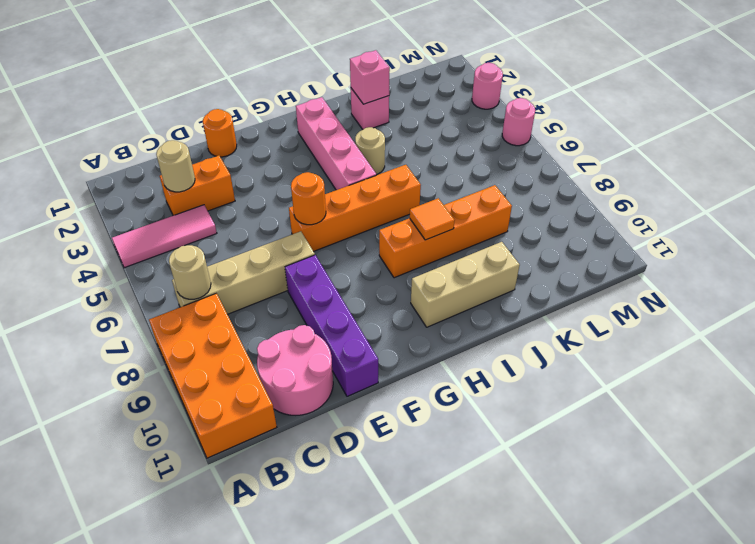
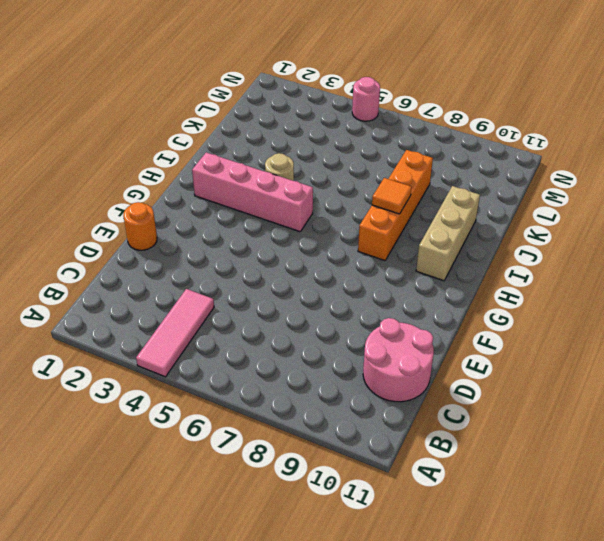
none -> orange brick A8:B11 level 1
none -> tan brick B7:E7 level 1
none -> orange brick C3:D3 level 1

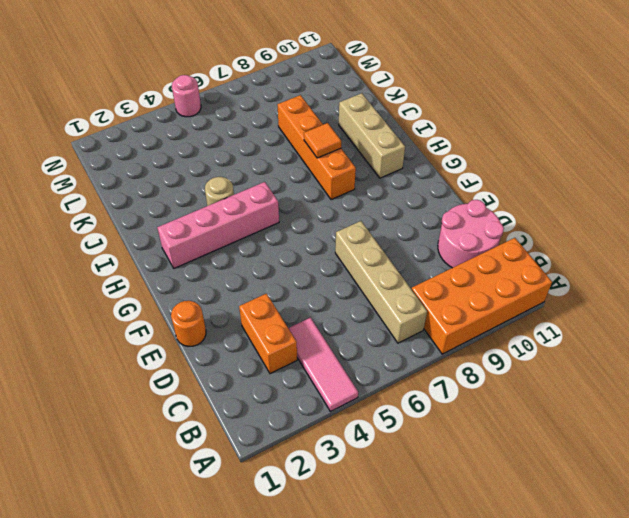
none -> purple brick E8:E11 level 1
none -> orange brick F6:I6 level 1
none -> pink brick J2 level 1

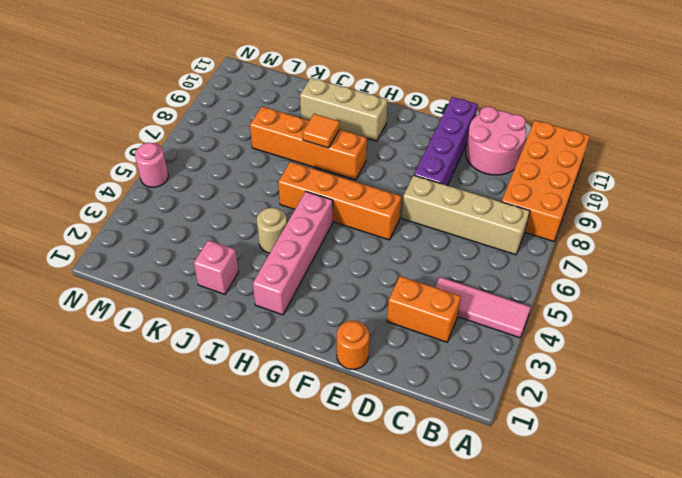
none -> pink round brick N3 level 1
none -> tan round brick B7 level 2
none -> tan round brick C3 level 2

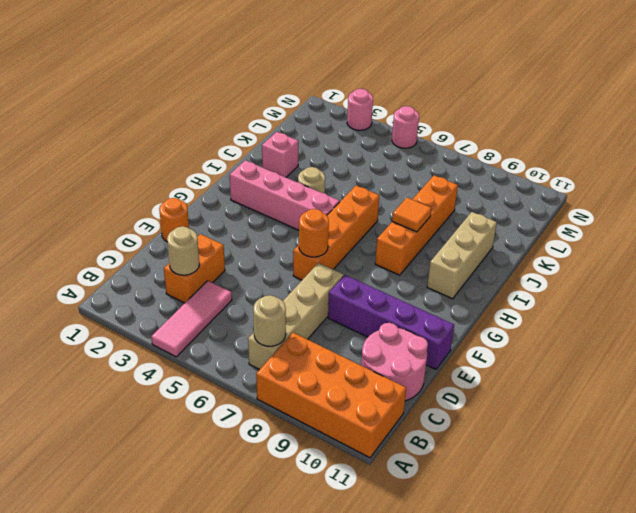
none -> pink brick J2 level 2

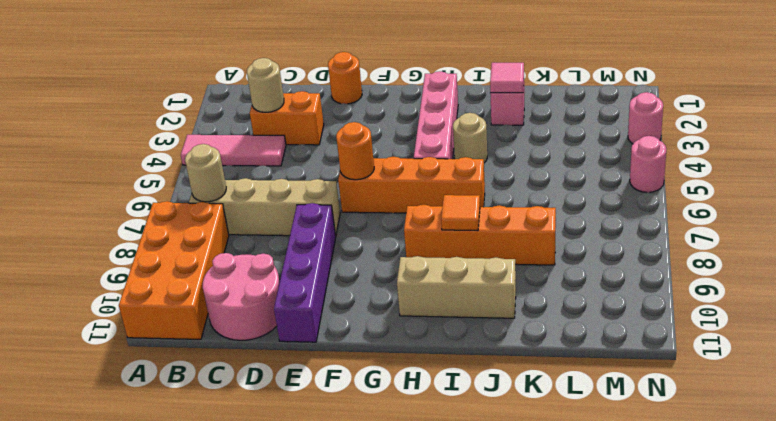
pink tile J2 level 2 -> pink brick J2 level 2

